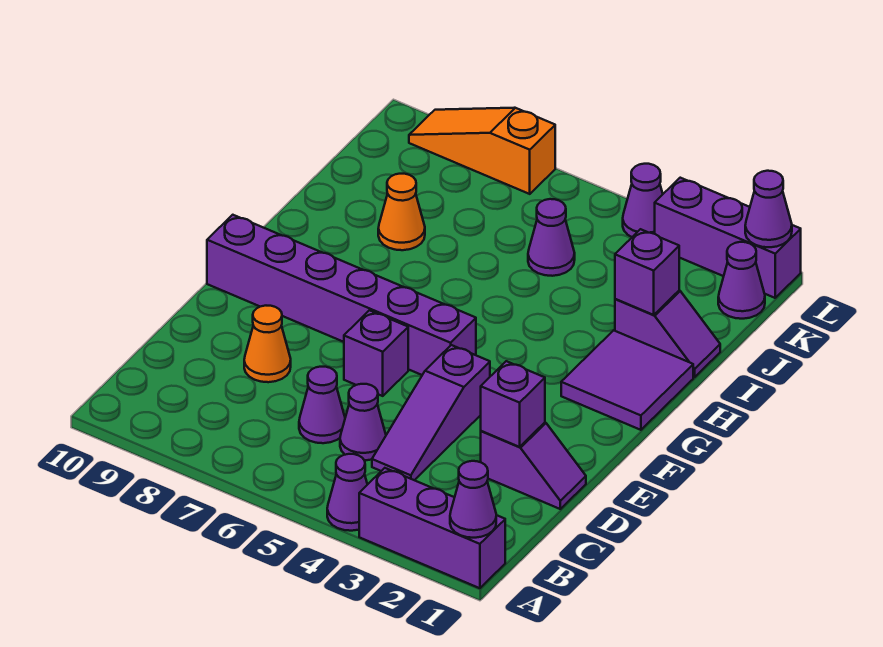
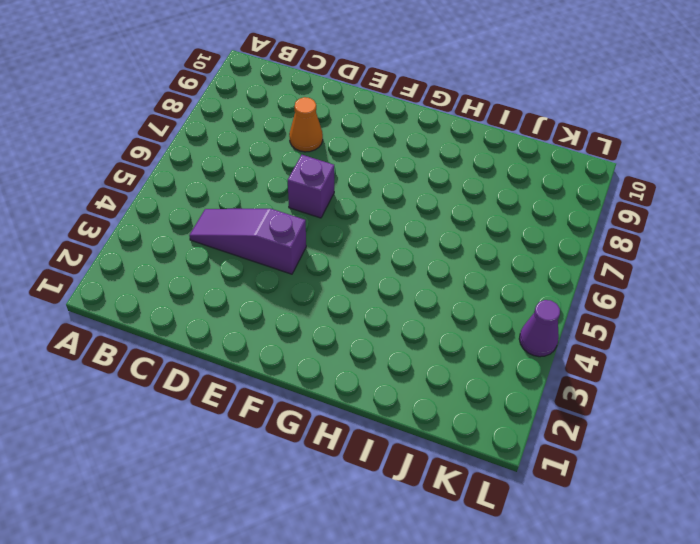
none -> purple brick A1:A3 level 1
none -> purple cone A4 level 1
none -> purple cone C5 level 1

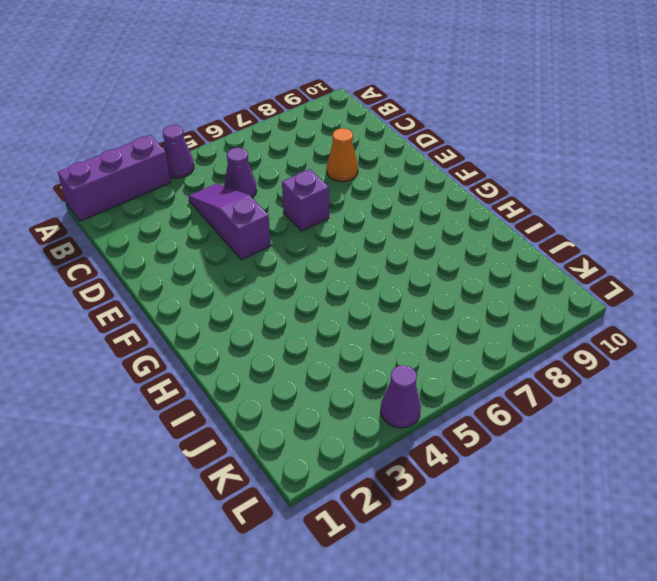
none -> purple cone C6 level 1
none -> purple slope D1:D2 level 1 top 2
none -> purple brick F5:F10 level 1

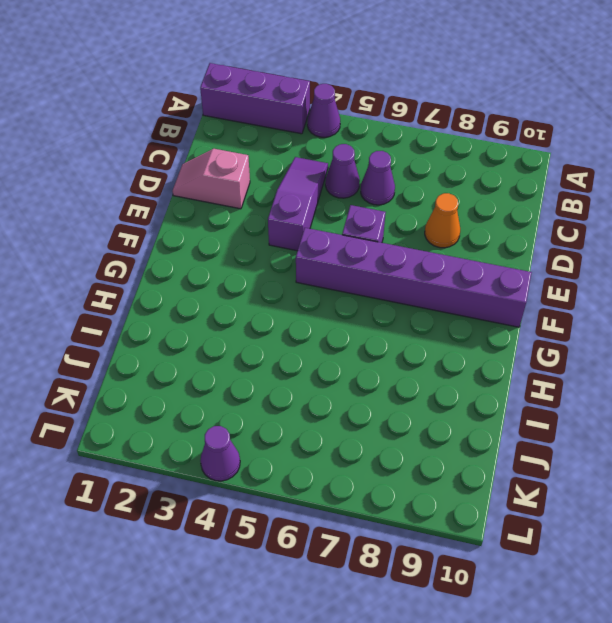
pink slope D1:D2 level 1 top 2 -> purple slope D1:D2 level 1 top 2
none -> purple tile G1:H2 level 1
none -> purple slope I1:I2 level 1 top 2
none -> orange cone I8 level 1

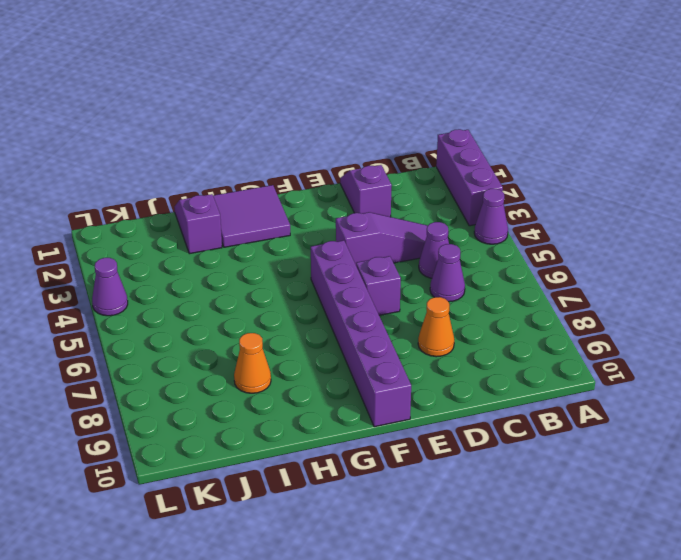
none -> purple cone J5 level 1
none -> purple cone K1 level 1
none -> purple brick L1:L3 level 1

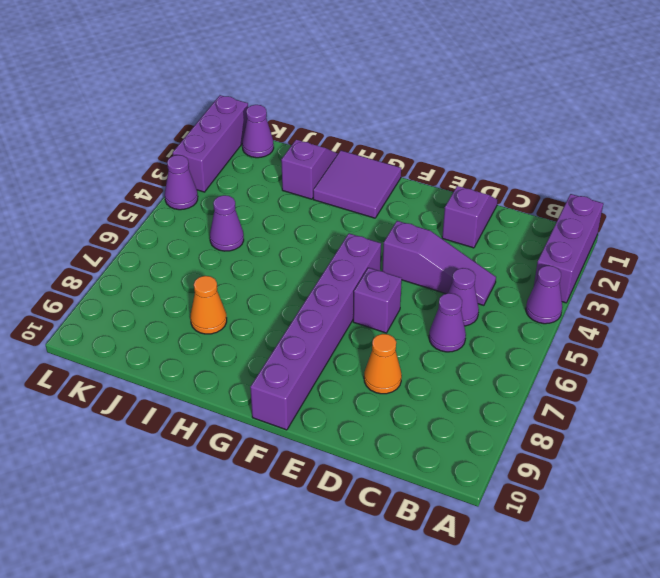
none -> orange slope L7:L9 level 1 top 7
none -> purple cone A1 level 2
none -> purple brick D2 level 2

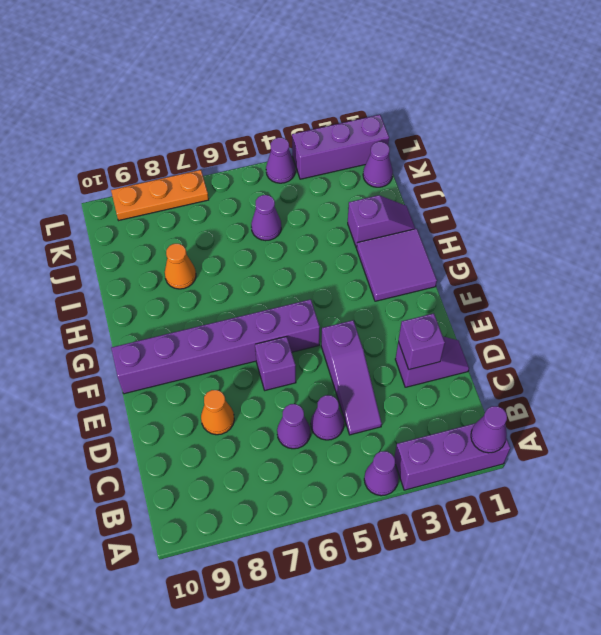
orange plate L7:L9 level 1 -> orange slope L7:L9 level 1 top 7
none -> purple brick I2 level 2
none -> purple cone L1 level 2

